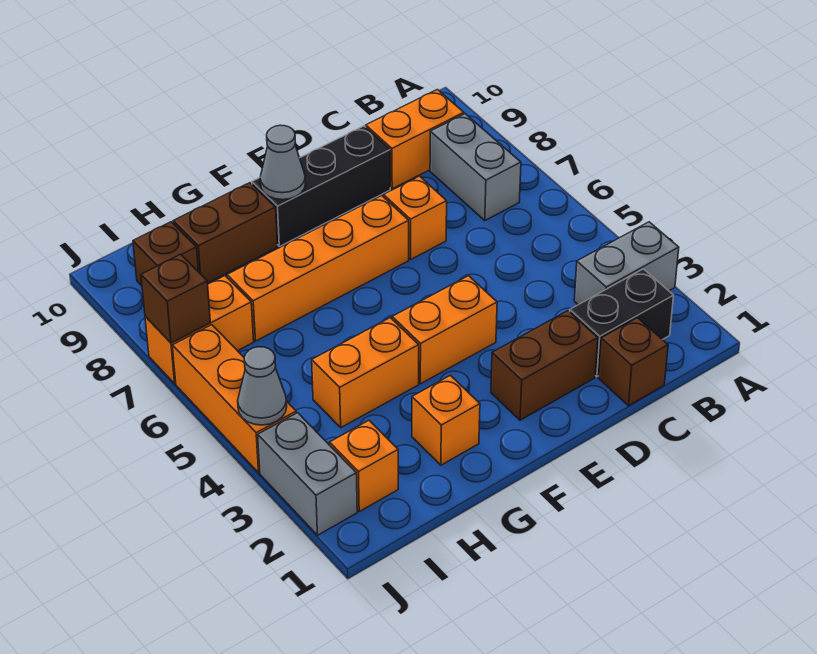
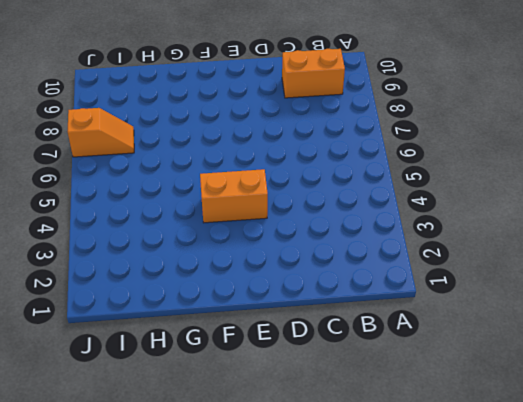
orange slope I7:J7 level 1 top J -> orange brick I7:J7 level 1
none -> grey brick A3:B3 level 1
none -> black brick B2:C2 level 1
none -> grey brick B7:B8 level 1

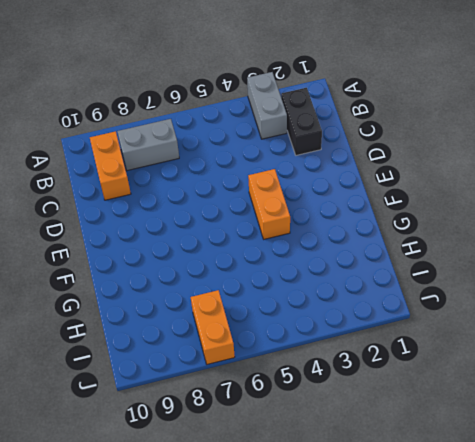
none -> brown brick C1 level 1
none -> brown brick D2:E2 level 1
none -> orange brick D7 level 1

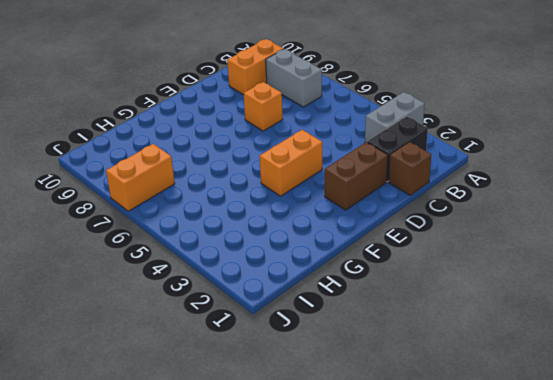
none -> black brick D9:F9 level 1
none -> orange brick E7:H7 level 1
none -> orange brick G2 level 1

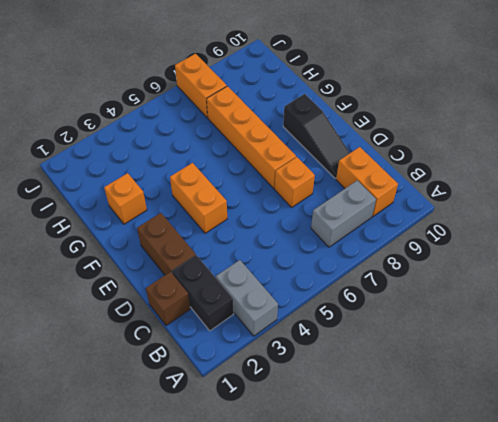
black slope D9:F9 level 1 top F -> black brick D9:F9 level 1
none -> orange brick G4:H4 level 1
none -> brown brick G9:H9 level 1
none -> orange brick I2 level 1

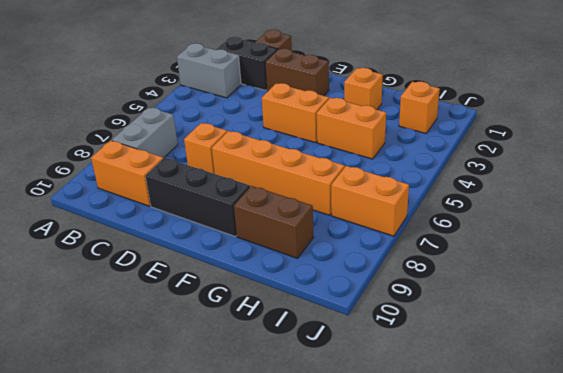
none -> brown brick I9 level 1
none -> grey brick J2:J3 level 1
none -> orange brick J4:J6 level 1

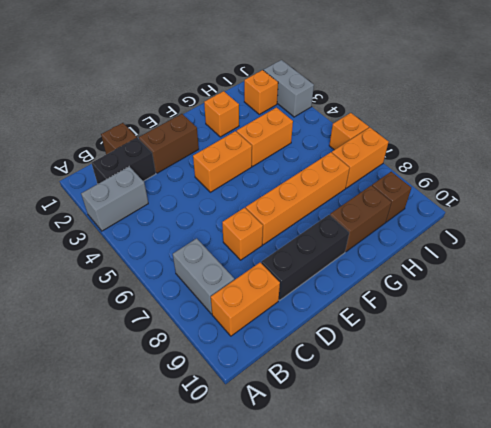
orange brick J6 level 1 -> orange brick J4:J6 level 1
none -> grey cone F9 level 2
none -> grey cone J4 level 2
none -> brown brick J7 level 2

